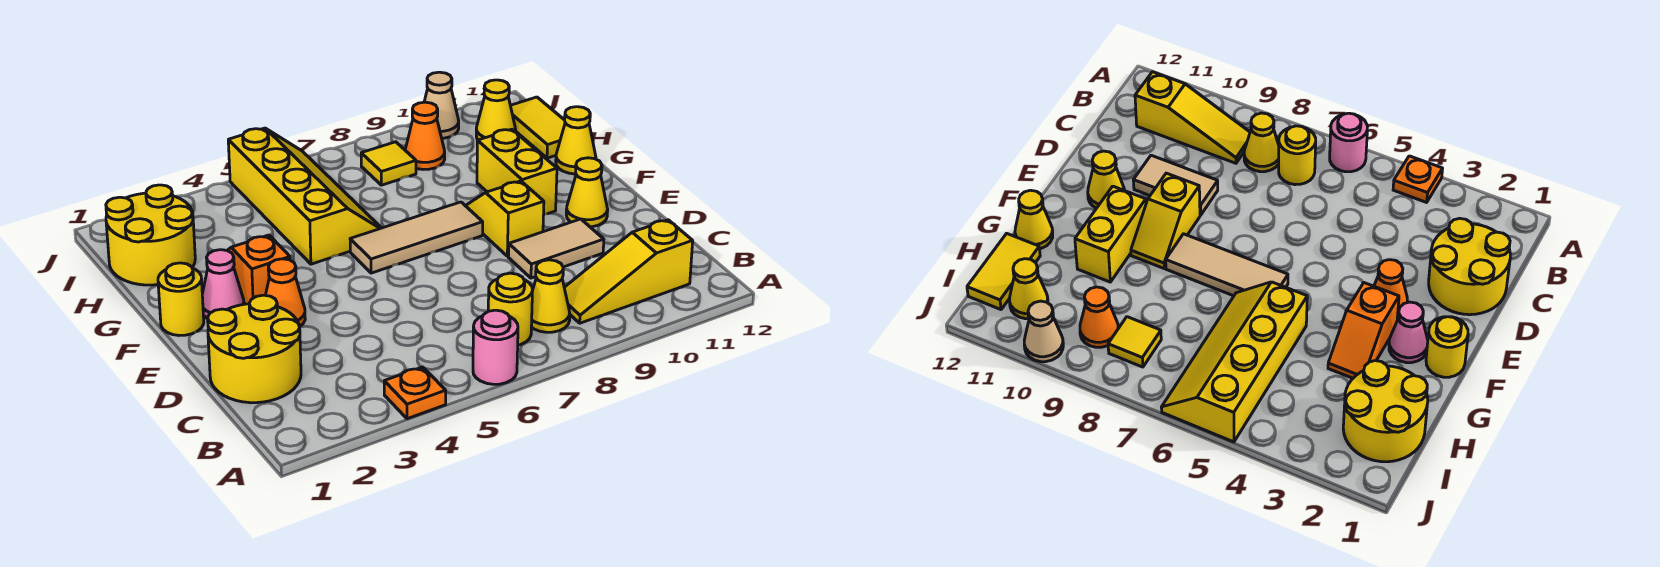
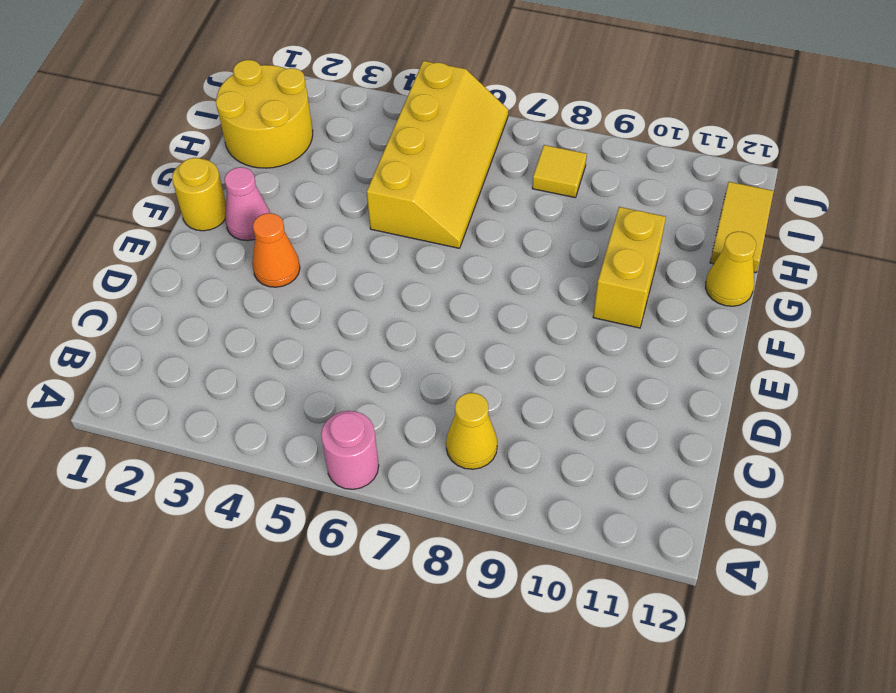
none -> orange plate A4 level 1
none -> yellow round brick B7 level 1
none -> yellow slope B9:B11 level 1 top 11

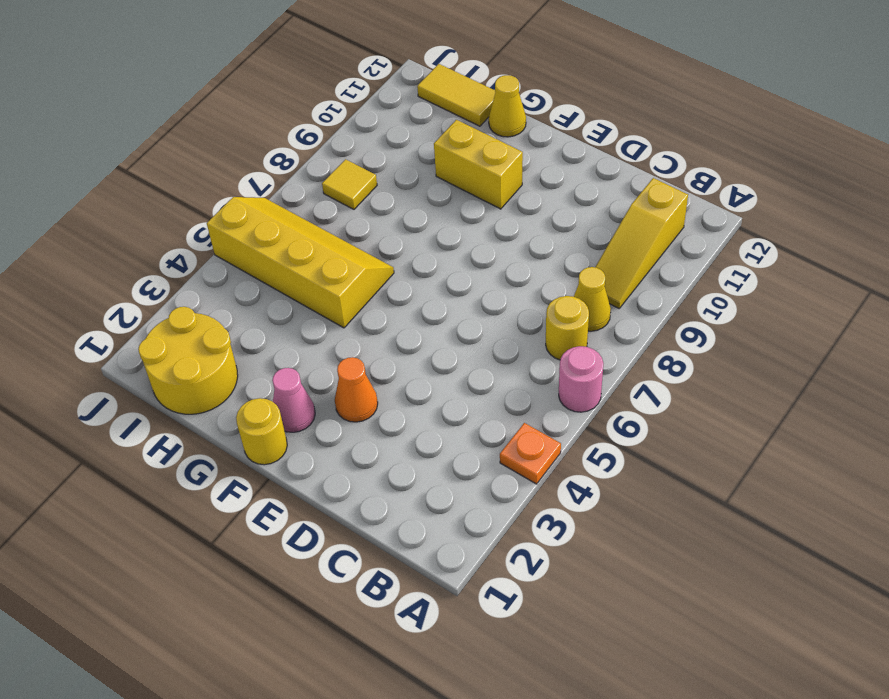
none -> yellow round brick C1:D2 level 1
none -> tan tile D9:D10 level 1
none -> yellow slope E9:F9 level 1 top E

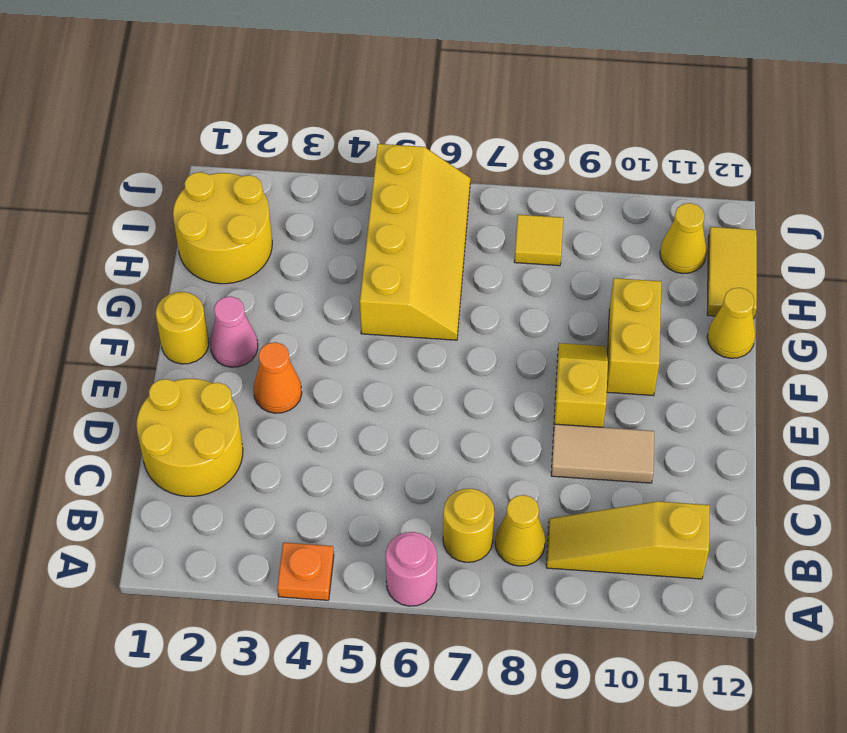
none -> yellow cone E11 level 1
none -> orange slope F3:G3 level 1 top F
none -> tan tile F6:F8 level 1

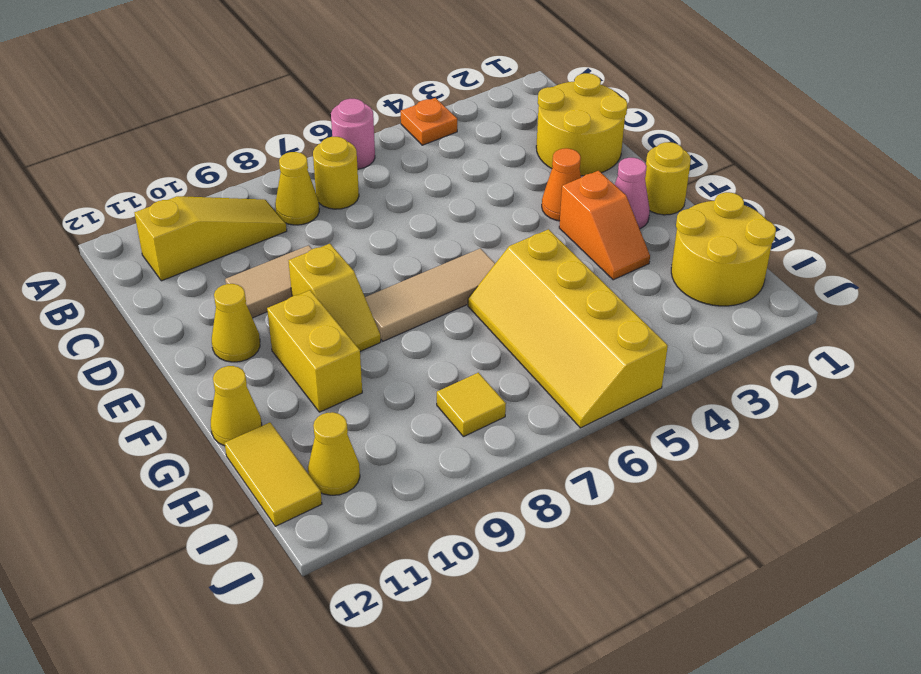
none -> orange cone I9 level 1
none -> tan cone J10 level 1

